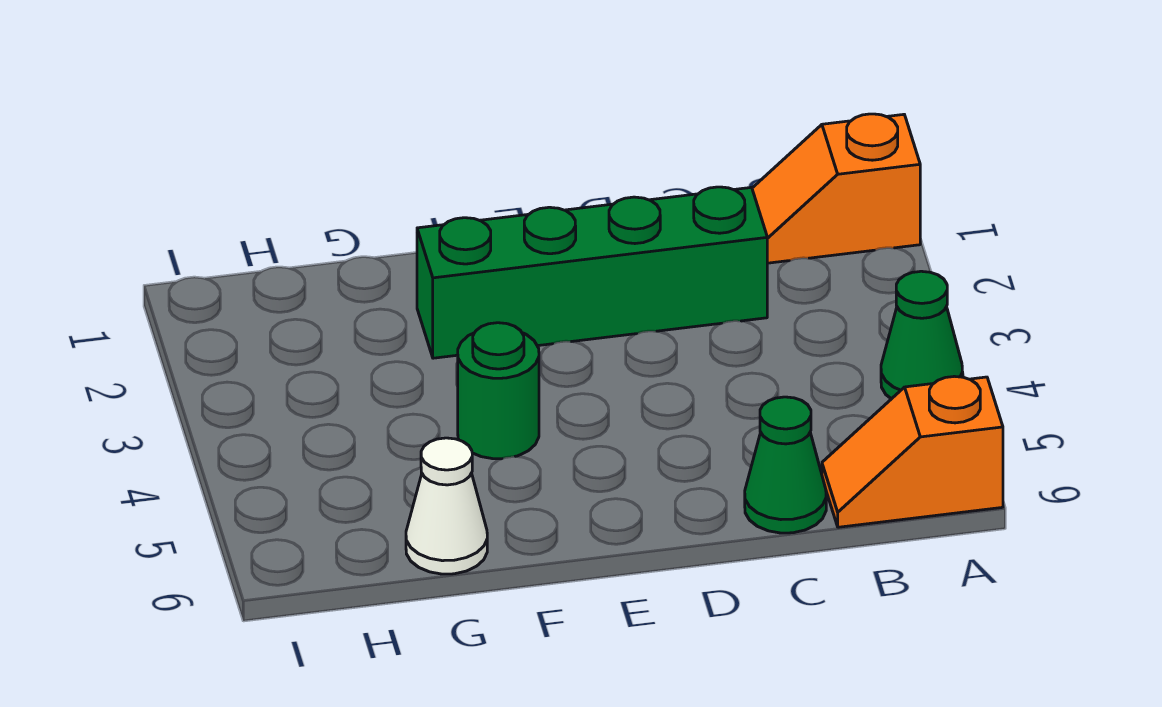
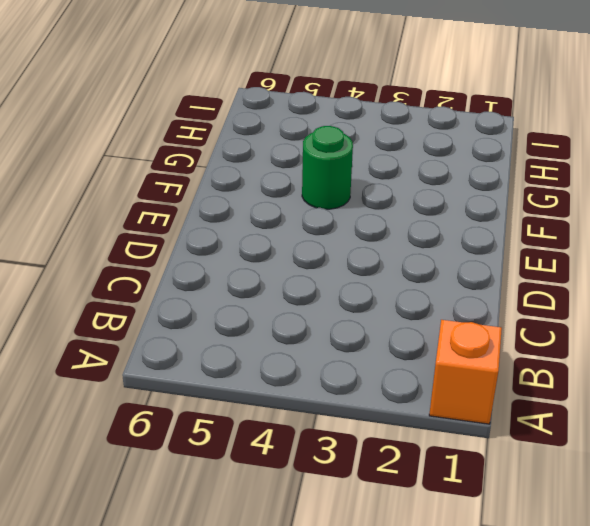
none -> green cone A4 level 1
none -> orange slope A6:B6 level 1 top A

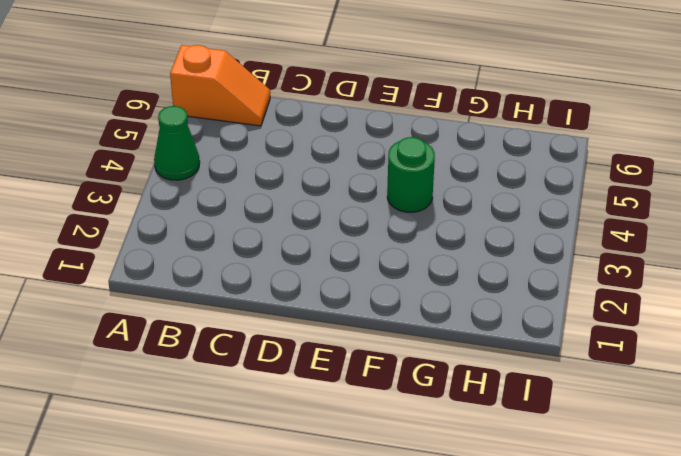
none -> orange slope A1:B1 level 1 top A
none -> green brick C2:F2 level 1

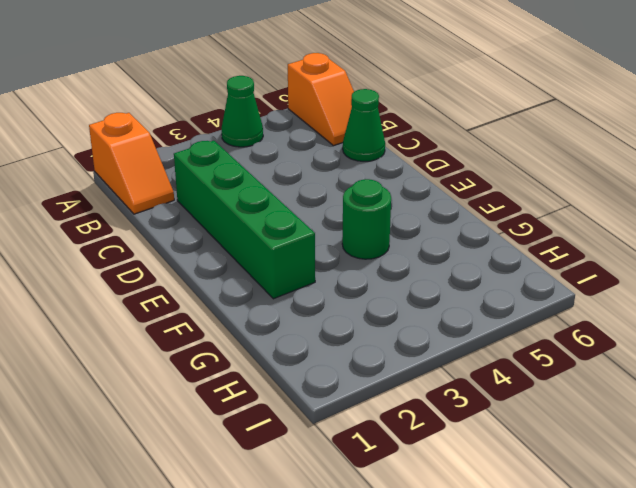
none -> white cone G6 level 1

